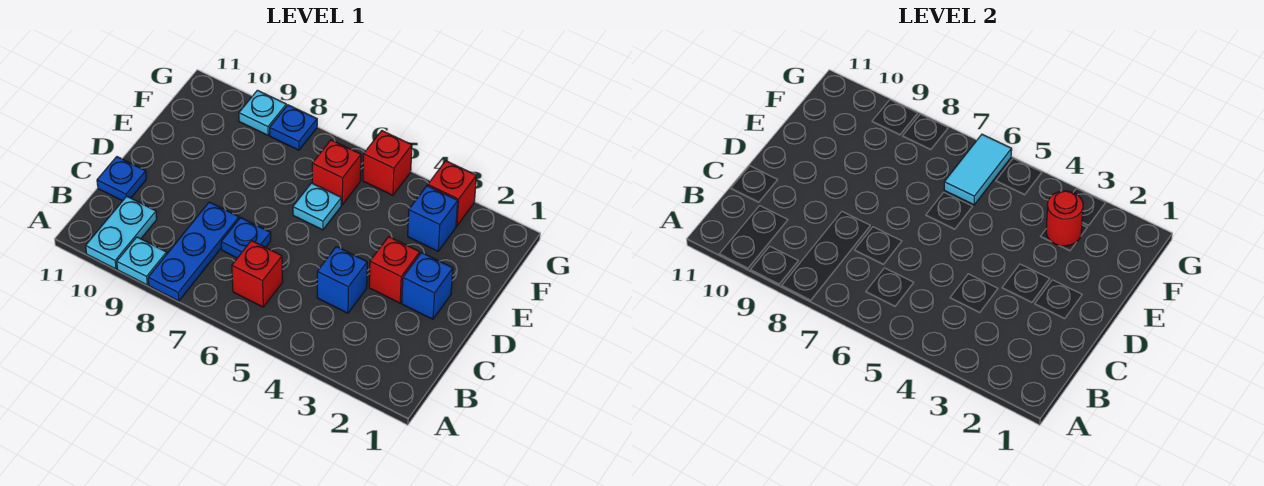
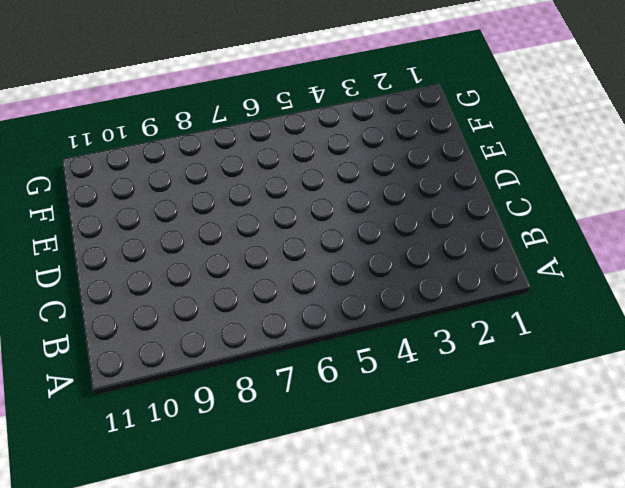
none -> blue plate A8:C8 level 1
none -> cyan plate A9 level 1
none -> cyan plate A10:B10 level 1

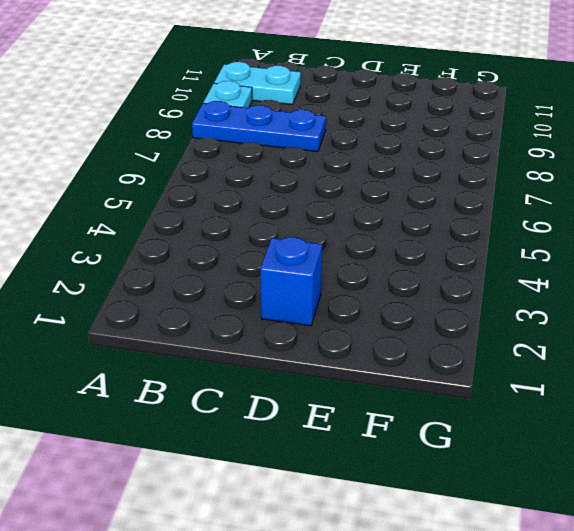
none -> red brick B6 level 1
none -> blue brick C4 level 1
none -> blue plate C7 level 1

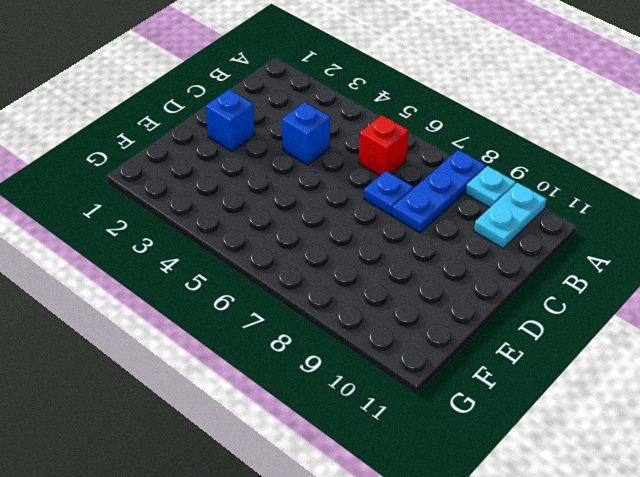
none -> blue plate C11 level 1
none -> red brick D3 level 1
none -> cyan plate E6 level 1

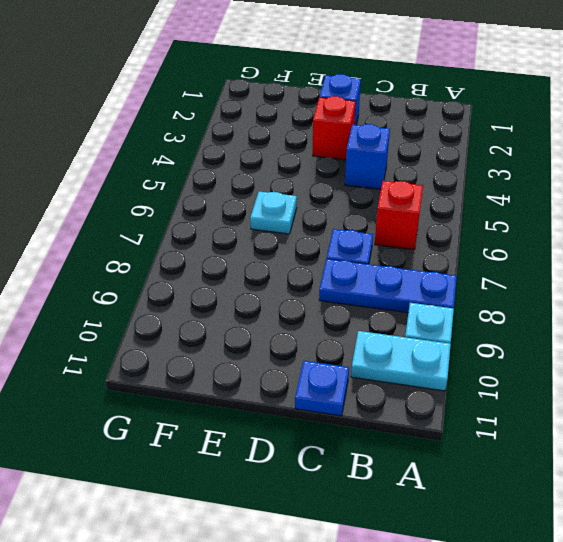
none -> blue brick F3 level 1
none -> red brick F6 level 1
none -> red brick G3 level 1

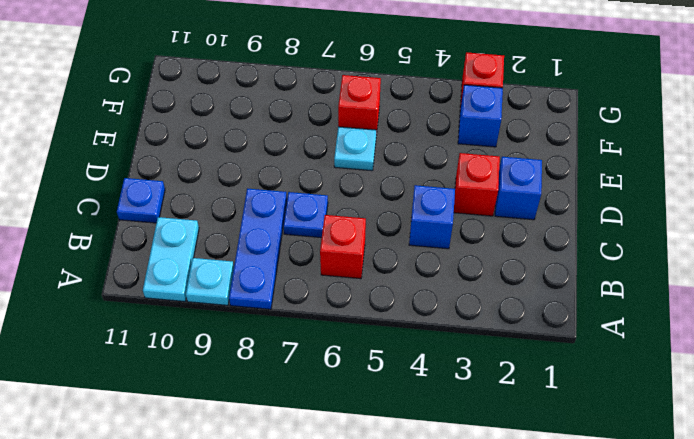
none -> red brick G5 level 1
none -> blue plate G8 level 1
none -> cyan plate G9 level 1

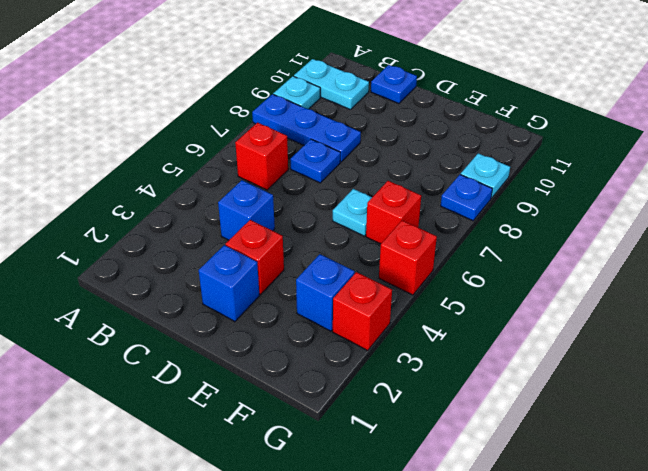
none -> red round brick F3 level 2
none -> cyan tile F6:G6 level 2

